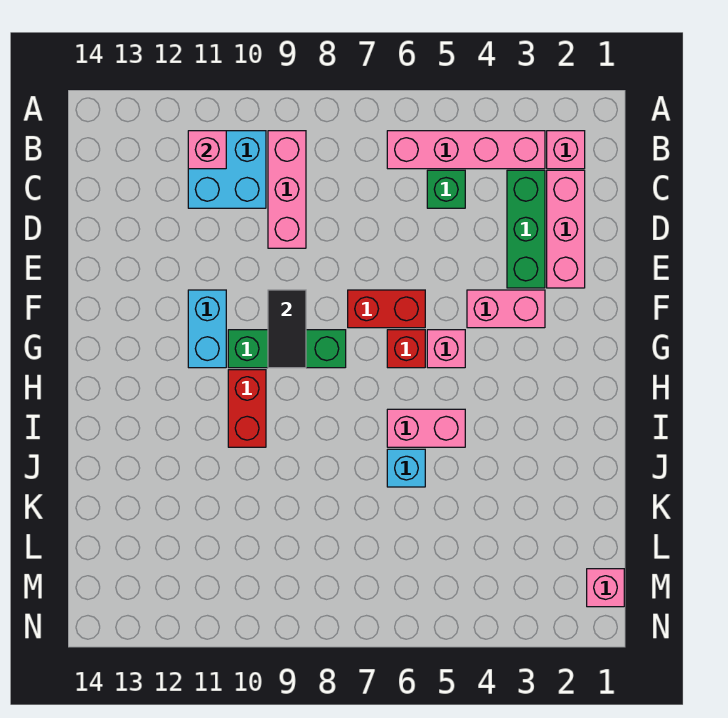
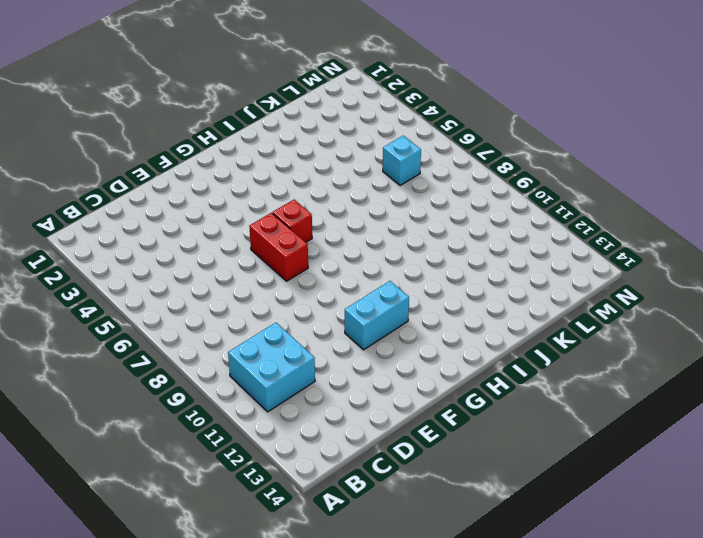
cyan brick L6 level 1 -> cyan brick J6 level 1
none -> pink brick B2 level 1
none -> pink brick B3:B6 level 1
none -> pink brick B9:D9 level 1

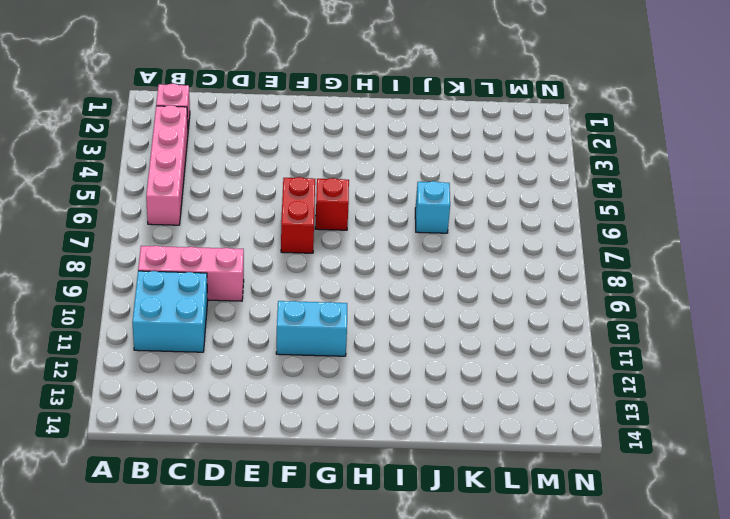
none -> pink brick C2:E2 level 1
none -> green brick C3:E3 level 1
none -> green brick C5 level 1

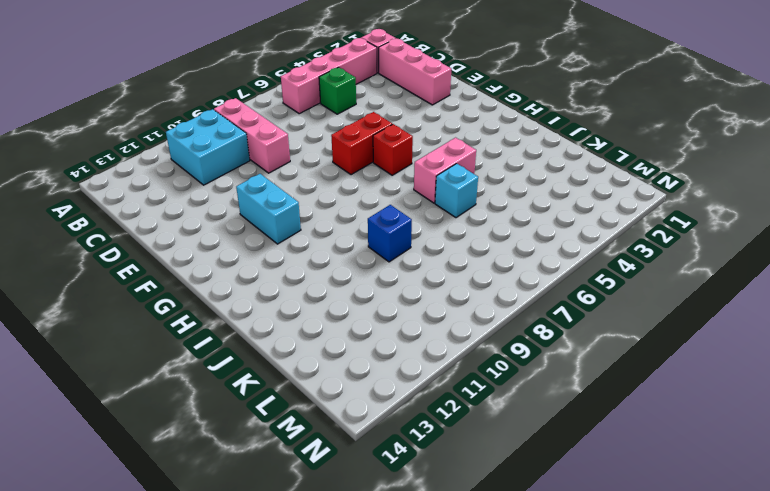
blue brick J9 level 1 -> none
none -> green brick C3:E3 level 1
none -> pink brick F3:F4 level 1
none -> pink brick G5 level 1

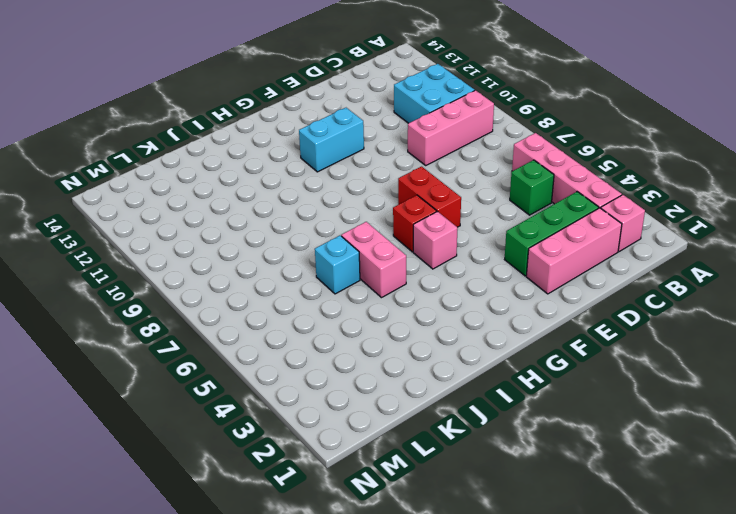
none -> pink brick F3:F4 level 1
none -> green brick G8:G10 level 1
none -> red brick H10:I10 level 1

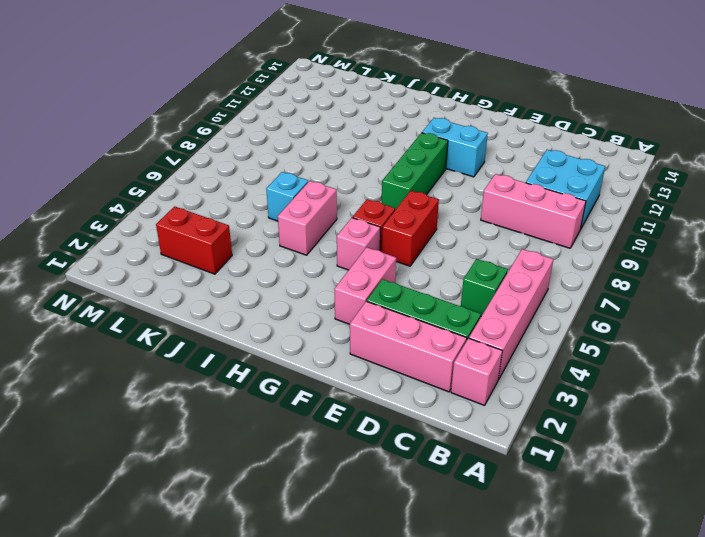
red brick K3:L3 level 1 -> red brick H10:I10 level 1
none -> pink brick M1 level 1
none -> pink brick B11 level 2
none -> black tile F9:G9 level 2

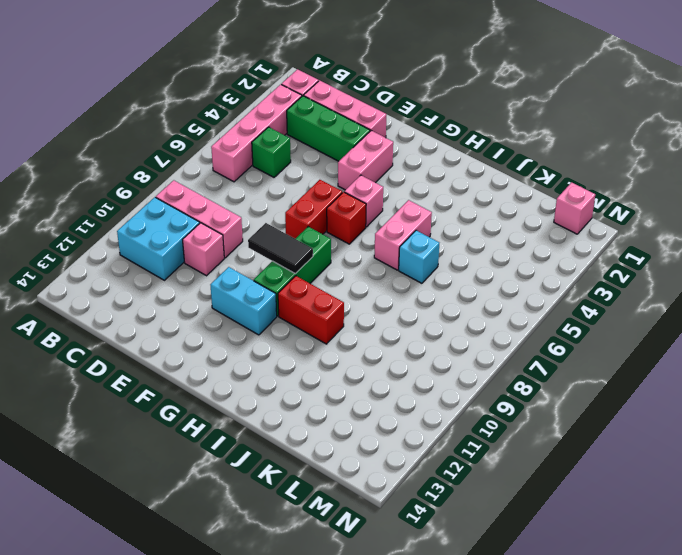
pink brick D10 level 1 -> pink brick B11 level 2

